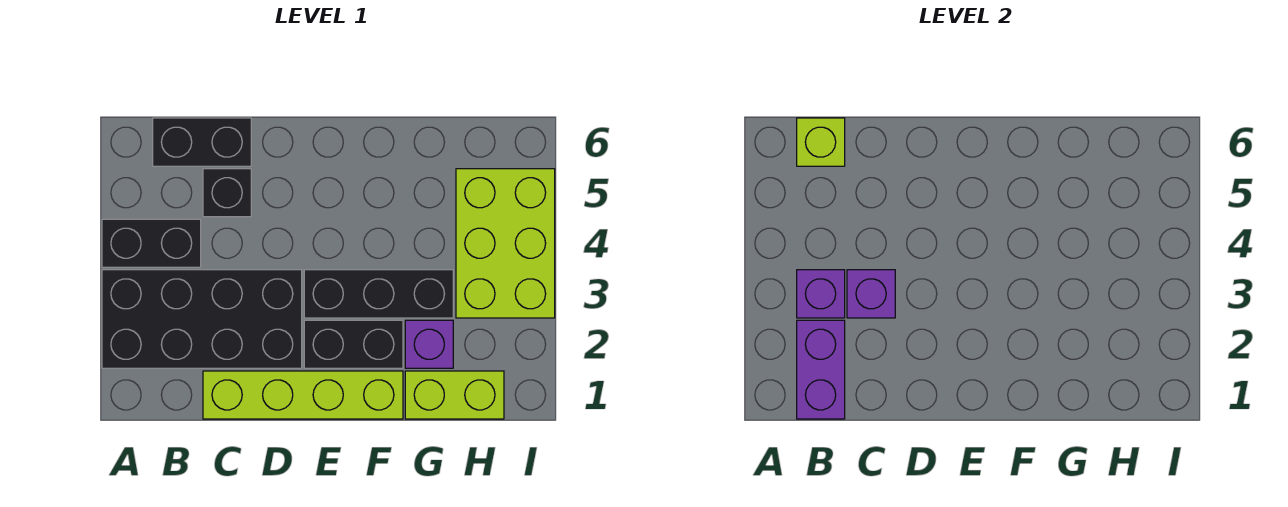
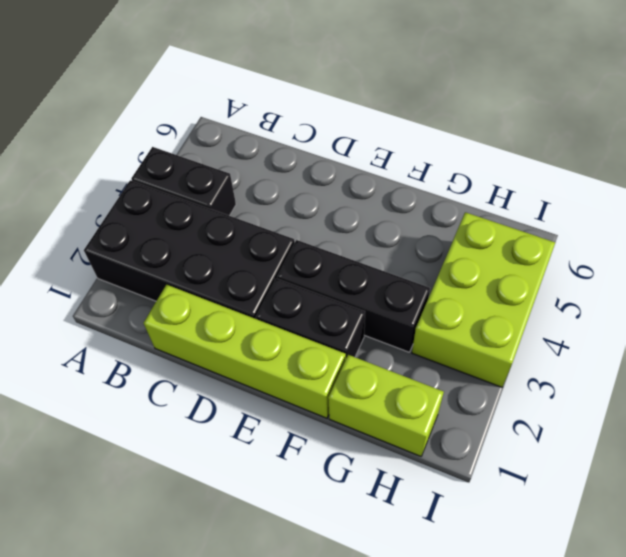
none -> black brick B6:C6 level 1
none -> black brick C5 level 1
none -> purple brick G2 level 1

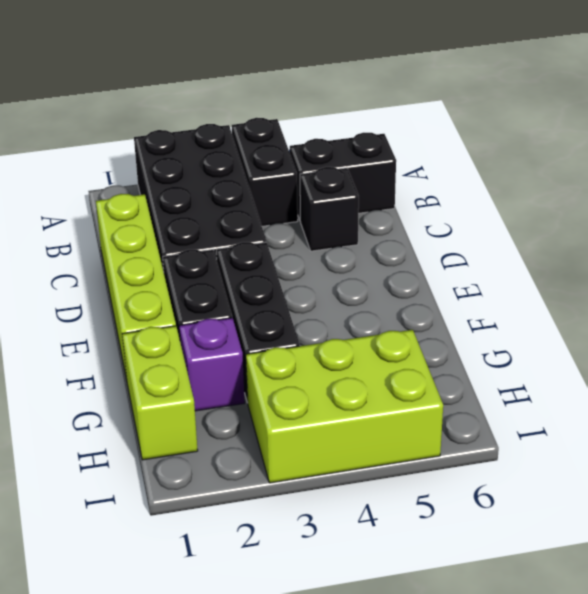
black brick B5:B6 level 1 -> black brick B6:C6 level 1
none -> purple brick B1:B2 level 2
none -> purple brick B3 level 2
none -> lime brick B6 level 2

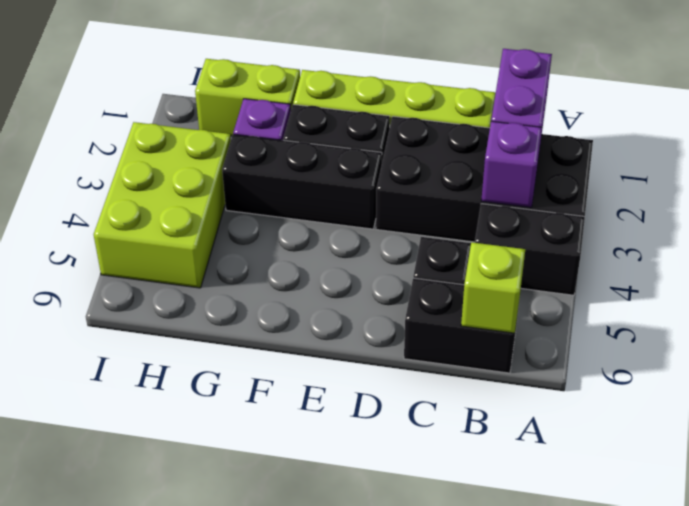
none -> purple brick C3 level 2

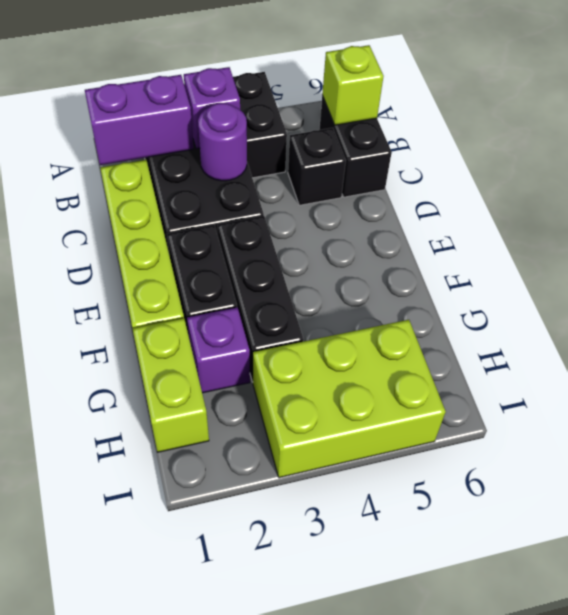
purple round brick C3 level 2 -> purple brick C3 level 2

